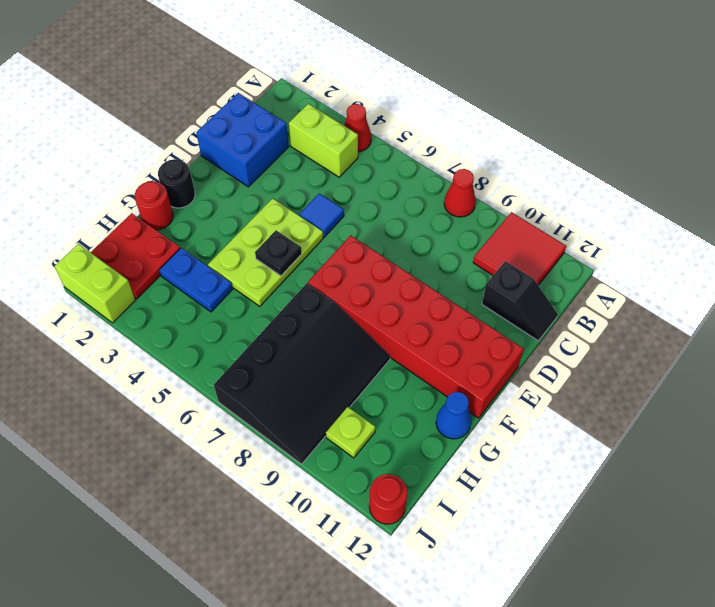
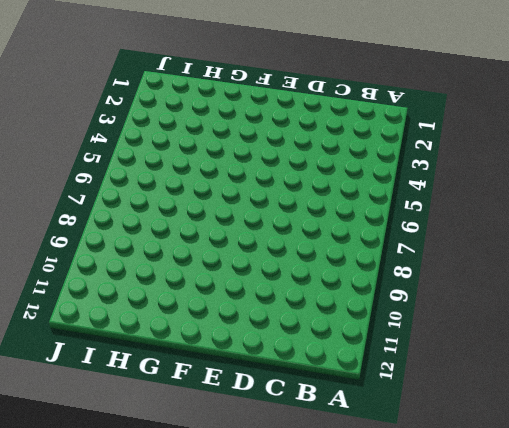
none -> red cone A4 level 1
none -> red cone A8 level 1
none -> red tile A10:B11 level 1

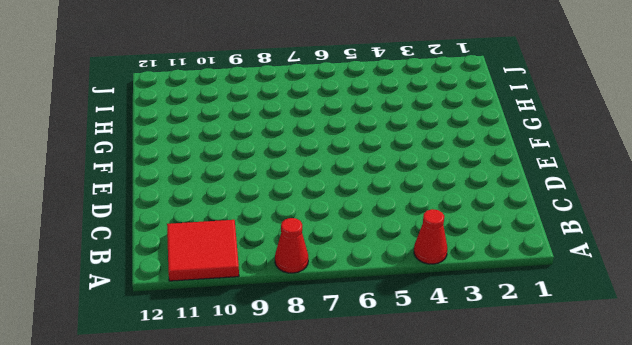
none -> lime brick B3:B4 level 1
none -> blue brick C1:D2 level 1
none -> black slope C11:C12 level 1 top 11

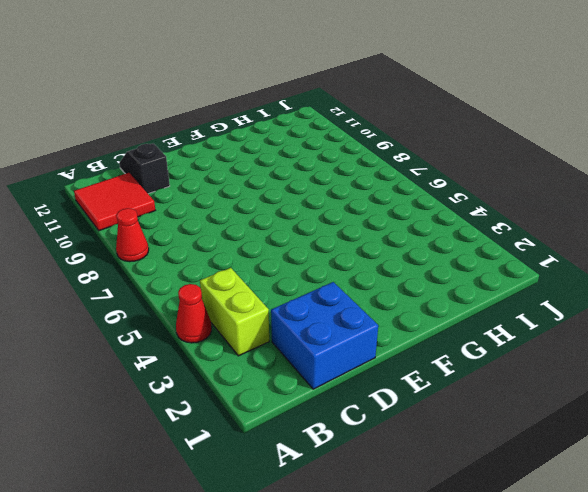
none -> blue tile D5 level 1
none -> lime plate E4:G5 level 1
none -> red brick E7:F12 level 1

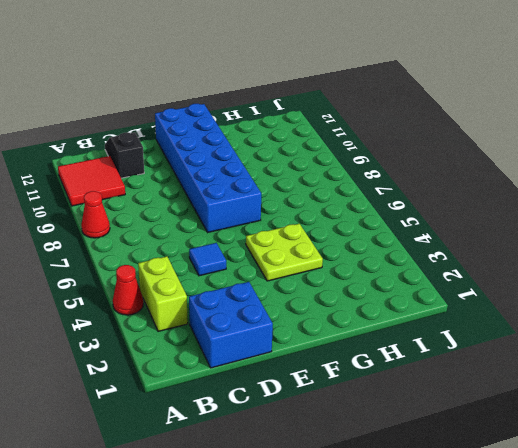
blue brick E7:F12 level 1 -> red brick E7:F12 level 1
lime plate F4:G5 level 1 -> lime plate E4:G5 level 1
none -> black round brick F1 level 1
none -> red round brick G1 level 1
none -> black slope G7:J9 level 1 top 7

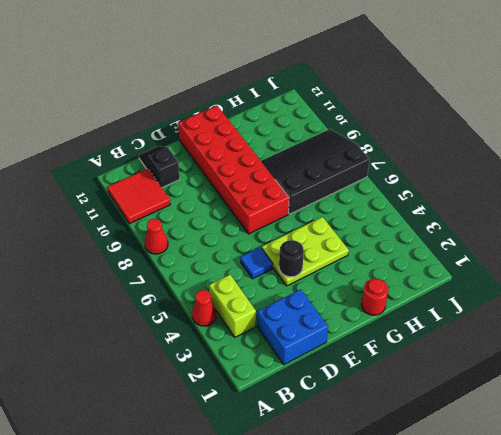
black round brick E4 level 2 -> black round brick F1 level 1
none -> blue cone G12 level 1
none -> red plate H1:I2 level 1
none -> blue plate H3:H4 level 1

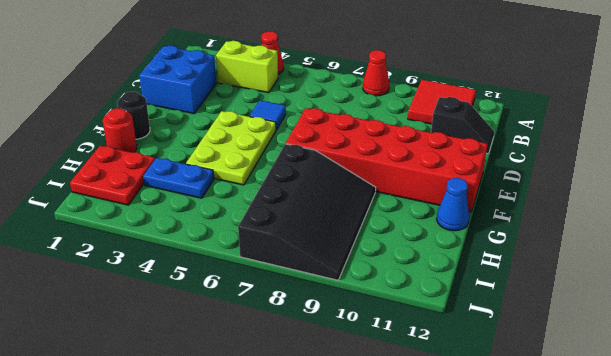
none -> lime plate I10 level 1
none -> lime brick J1:J2 level 1
none -> red round brick J12 level 1

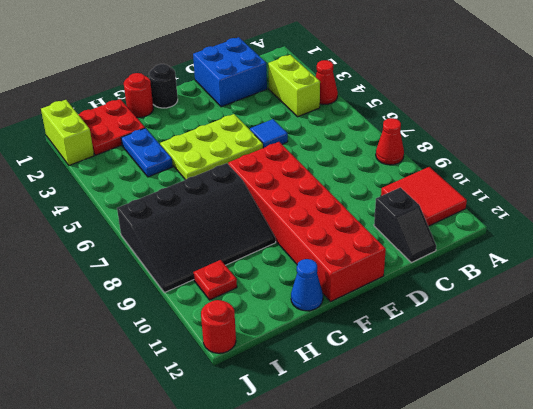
red plate I10 level 1 -> lime plate I10 level 1
none -> black plate F5 level 2

